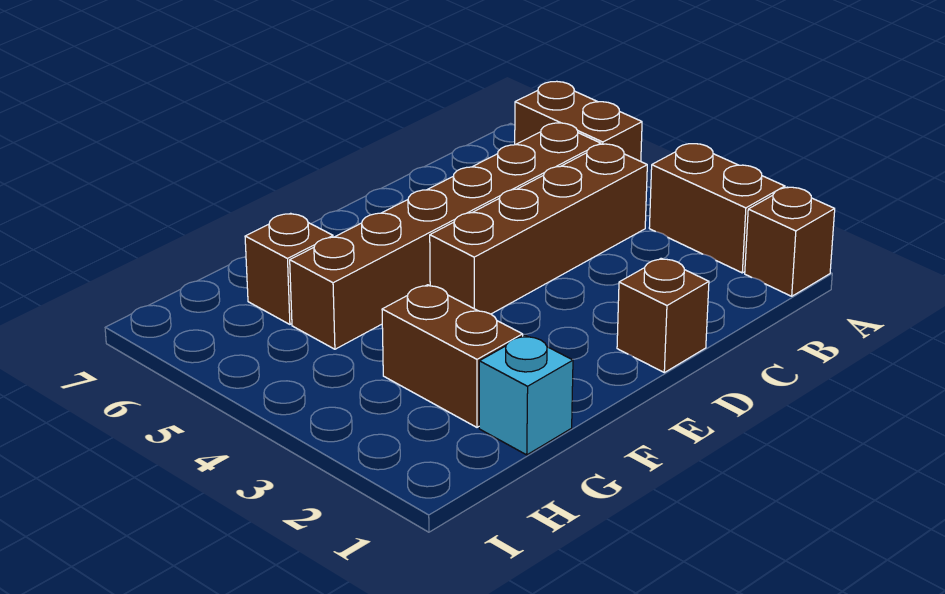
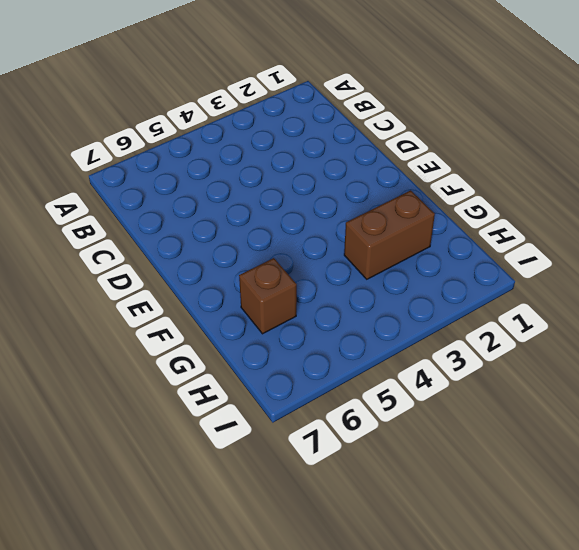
none -> brown brick A1 level 1
none -> brown brick A2:A3 level 1

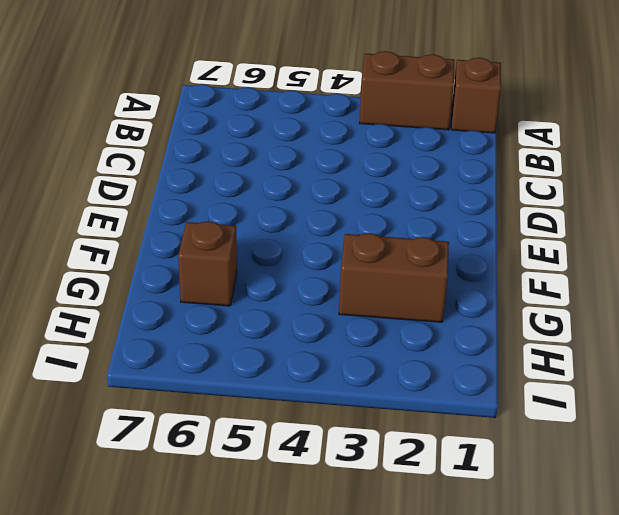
none -> brown brick A5:A6 level 1
none -> brown brick B4:E4 level 1

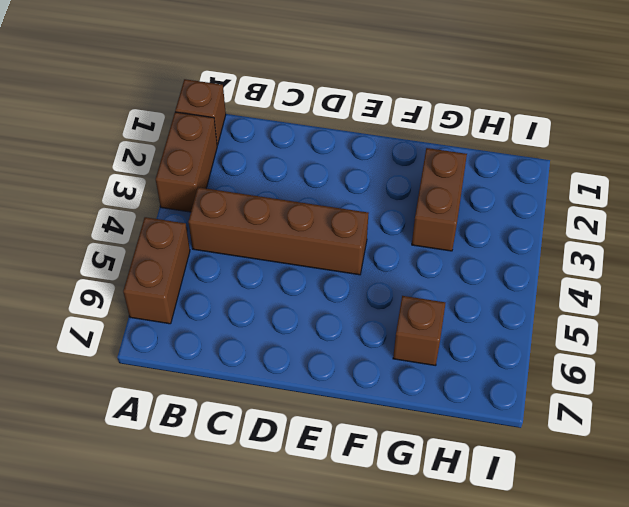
none -> brown brick B5:G5 level 1
none -> brown brick D1 level 1

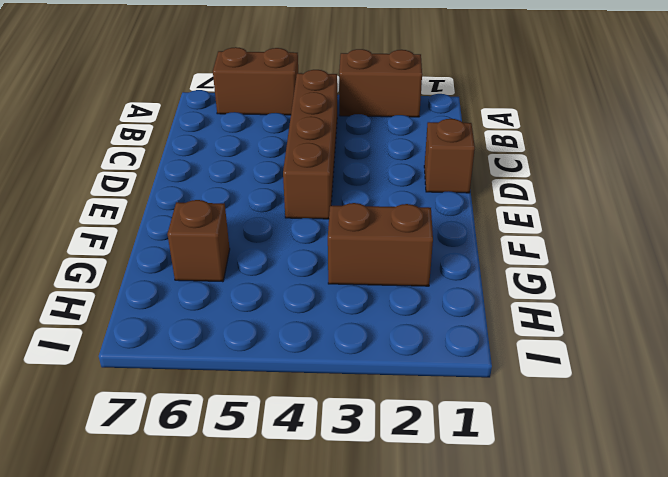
none -> brown brick A1 level 1
none -> brown brick B5:G5 level 1

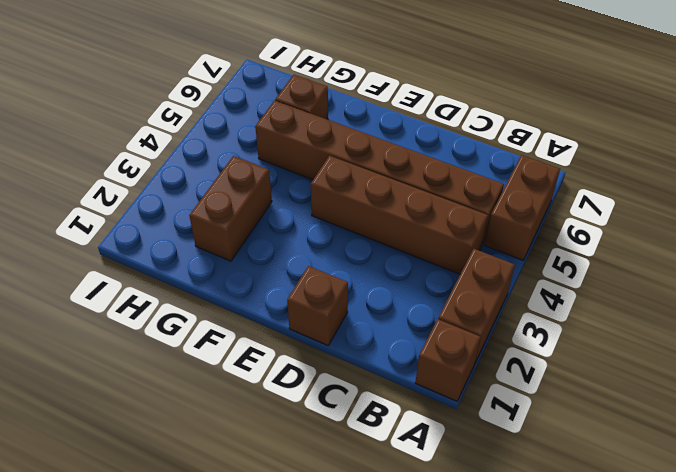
none -> cyan brick G1 level 1

